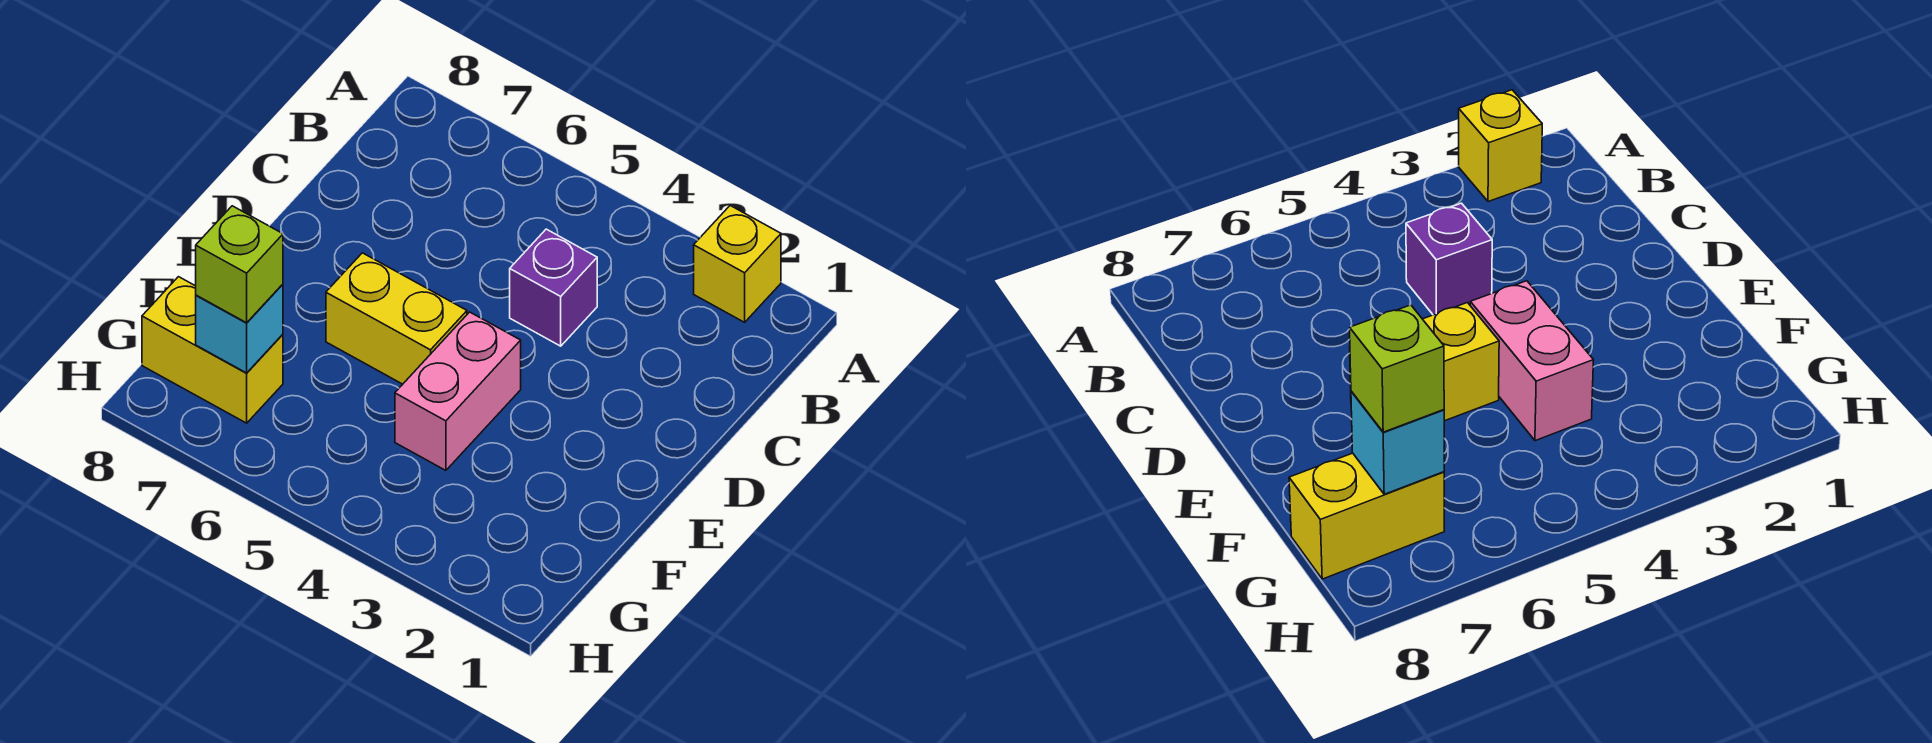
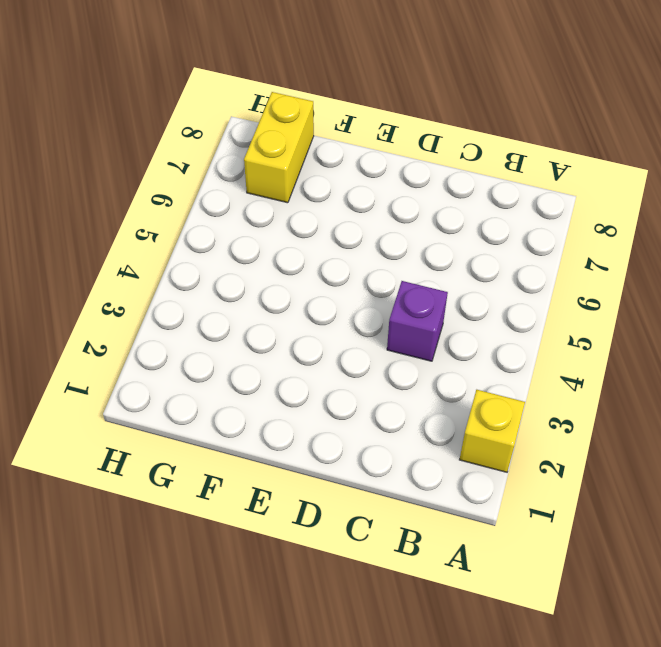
none -> pink brick E4:F4 level 1
none -> yellow brick E5:E6 level 1

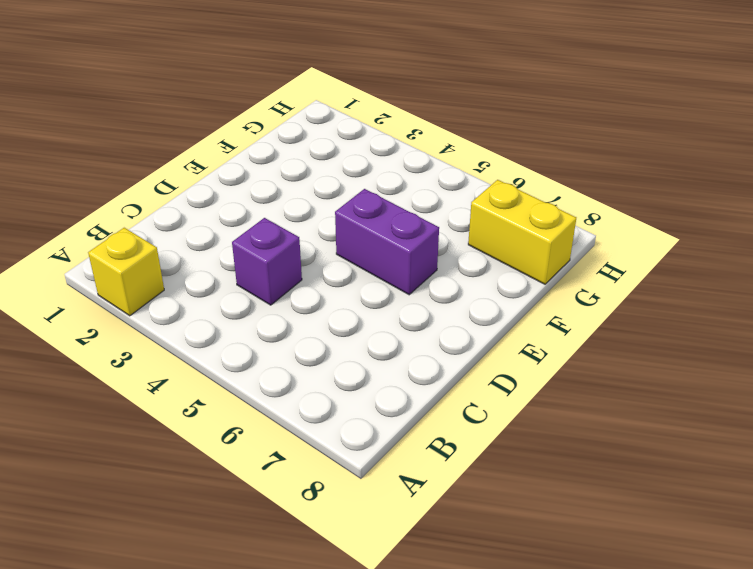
purple brick E5:E6 level 1 -> yellow brick E5:E6 level 1
none -> pink brick E4:F4 level 1
none -> cyan brick G7 level 2

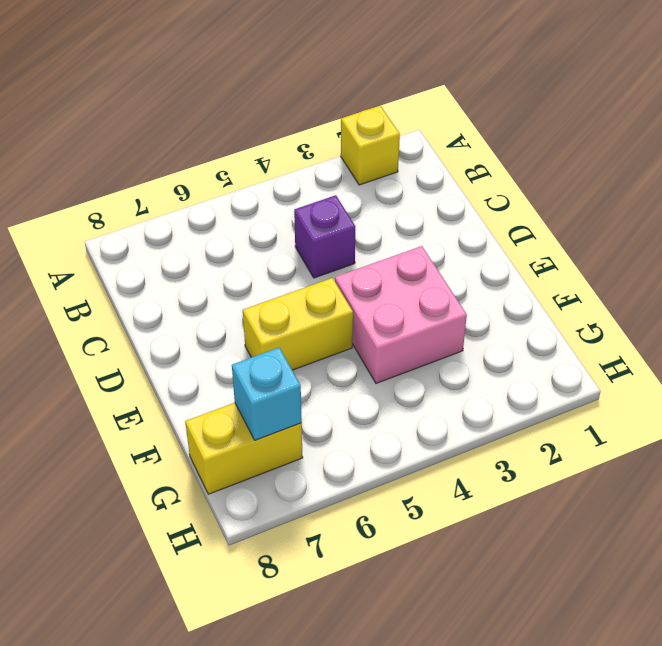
pink brick E3:F4 level 1 -> pink brick E4:F4 level 1
none -> lime brick G7 level 3

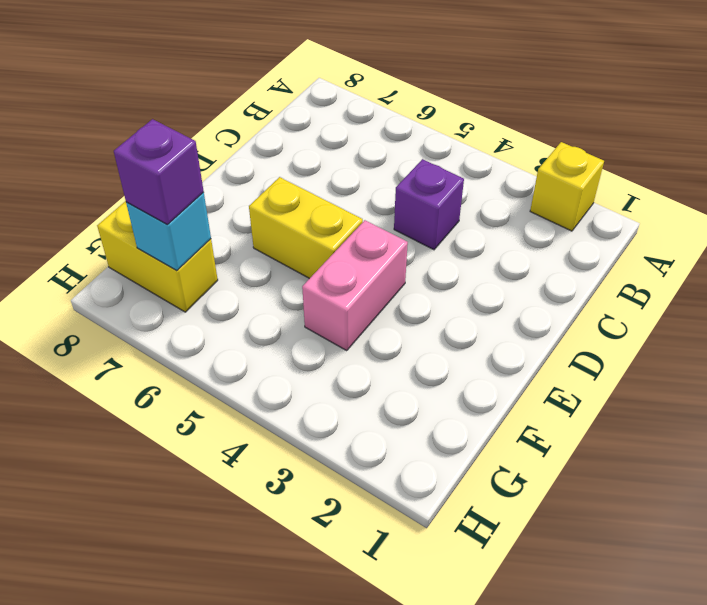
purple brick G7 level 3 -> lime brick G7 level 3

